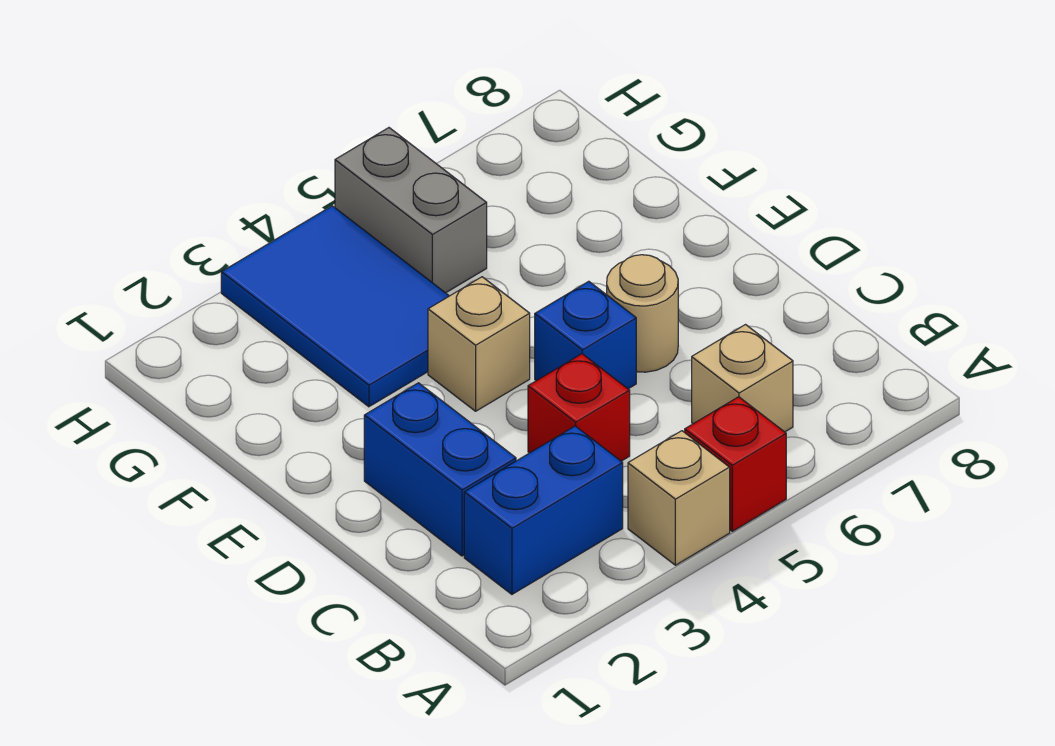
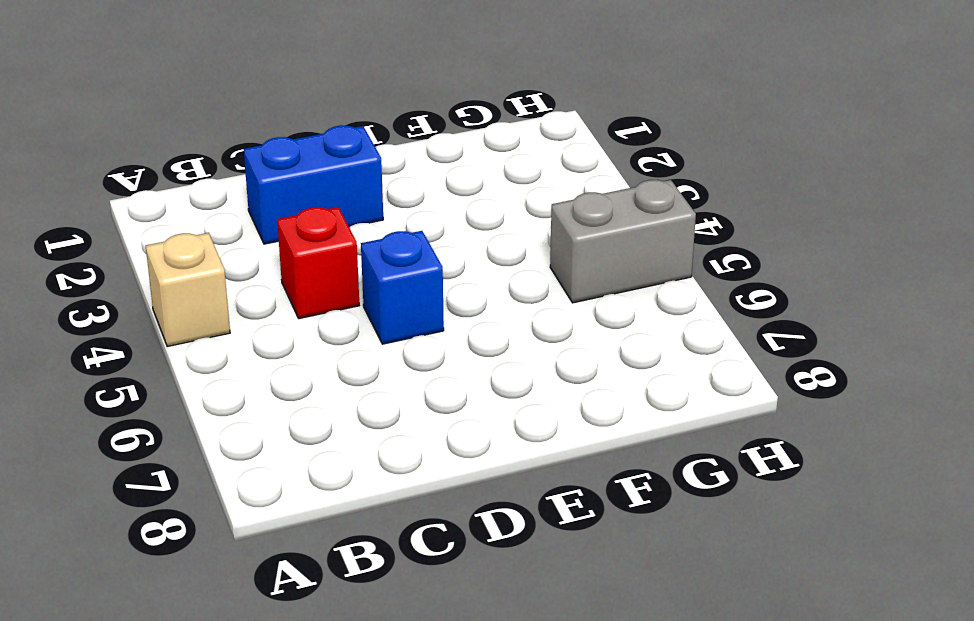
none -> red brick A5 level 1
none -> blue brick B2:B3 level 1

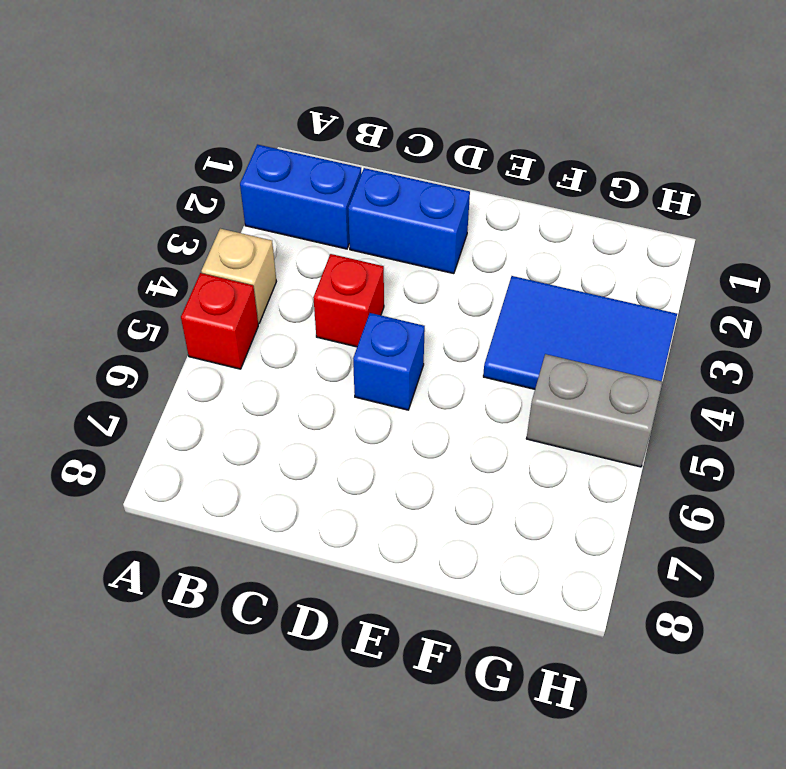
blue brick A2:B2 level 1 -> blue brick B2:B3 level 1
none -> tan brick B6 level 1
none -> tan round brick D6 level 1

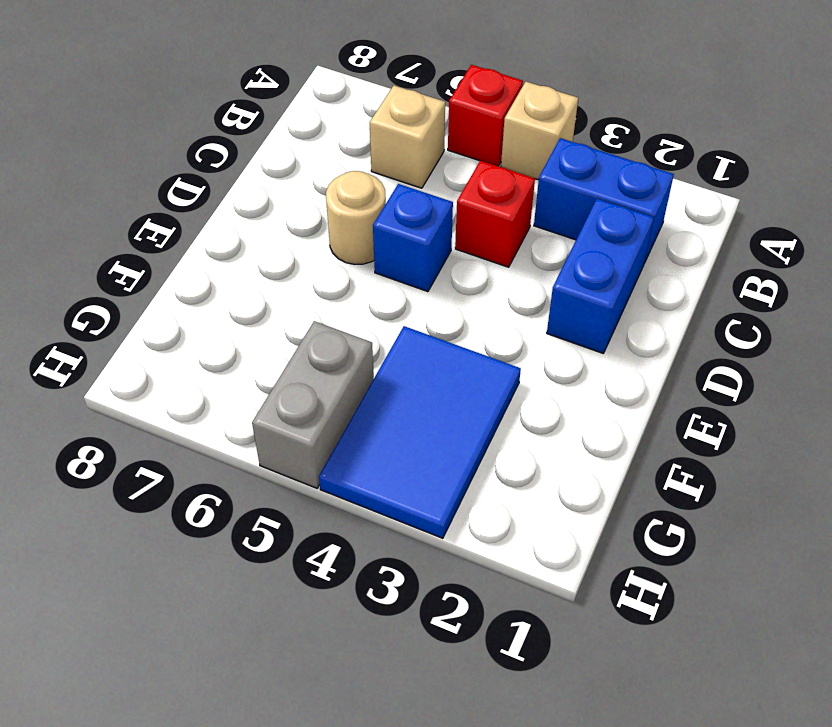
none -> tan brick E4 level 1

